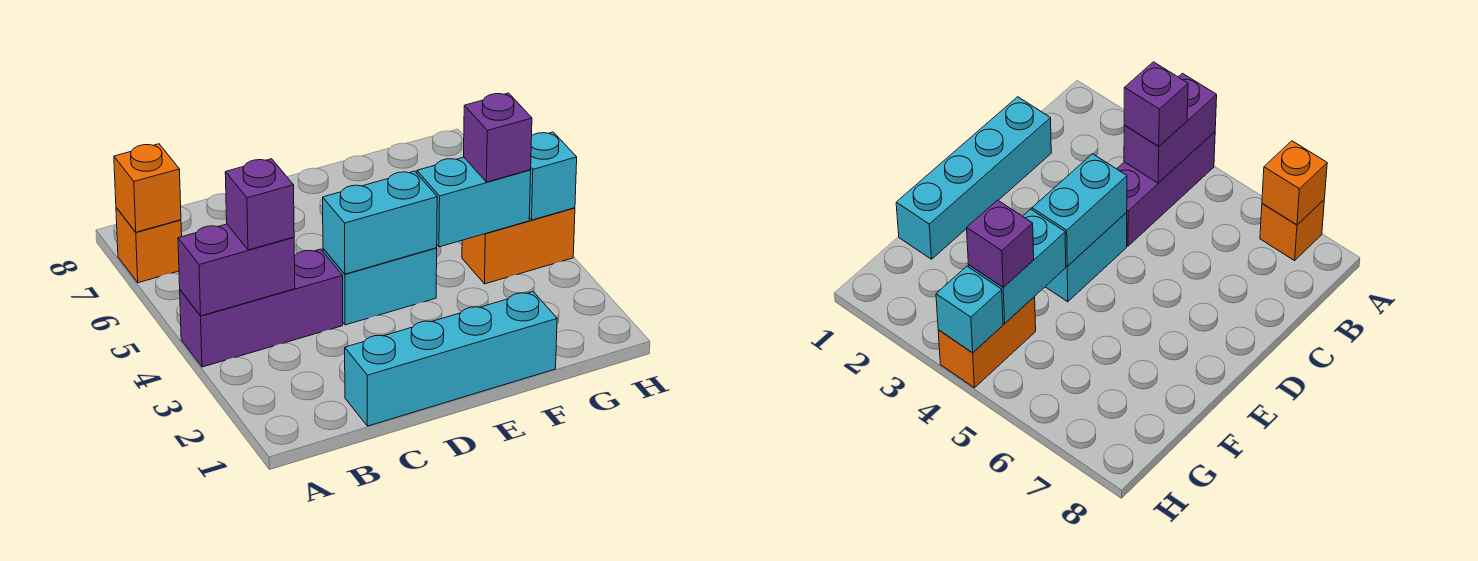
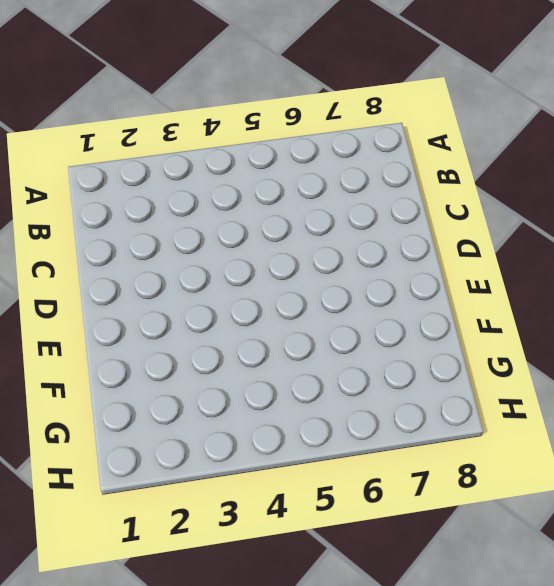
none -> purple brick A4:C4 level 1
none -> orange brick A7 level 1
none -> cyan brick C1:F1 level 1

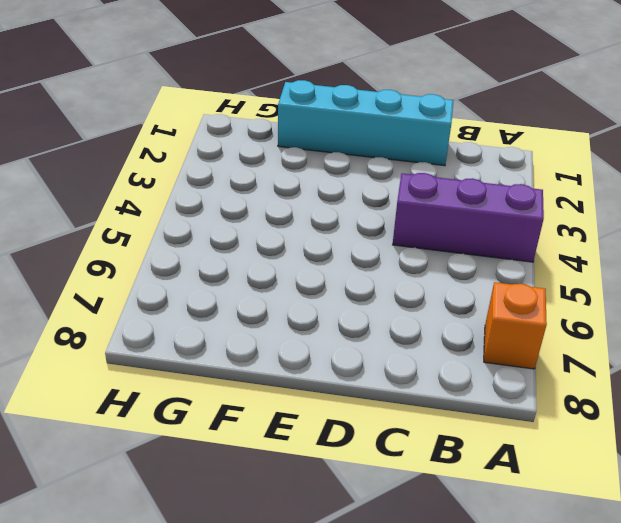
none -> cyan brick D4:E4 level 1
none -> orange brick G4:H4 level 1
none -> purple brick A4:B4 level 2

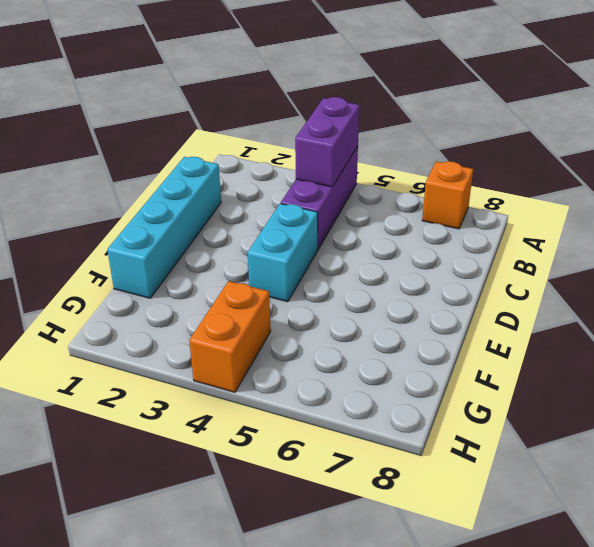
none -> orange brick A7 level 2
none -> cyan brick D4:E4 level 2
none -> cyan brick F4:G4 level 2

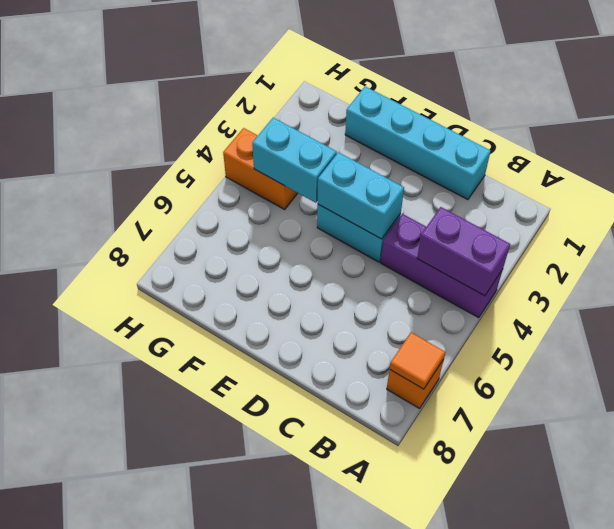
orange tile A7 level 2 -> orange brick A7 level 2
none -> cyan brick H4 level 2
none -> purple brick B4 level 3
none -> purple brick G4 level 3

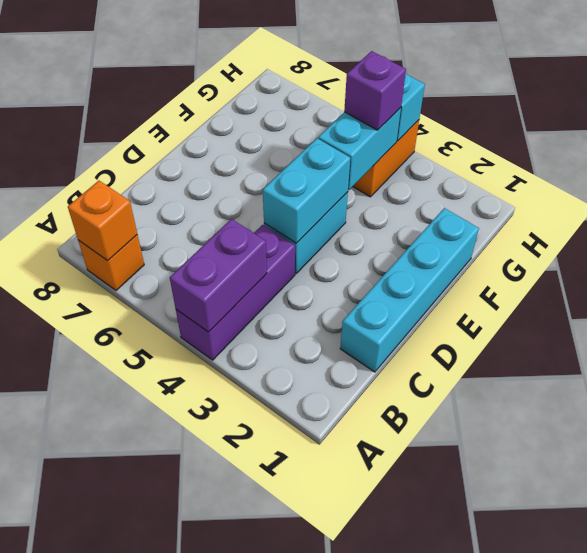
none -> purple brick B4 level 3

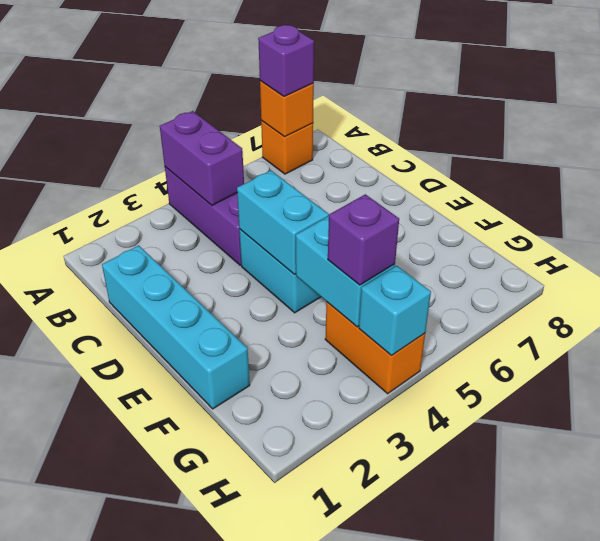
purple brick A7 level 3 -> purple brick B4 level 3

